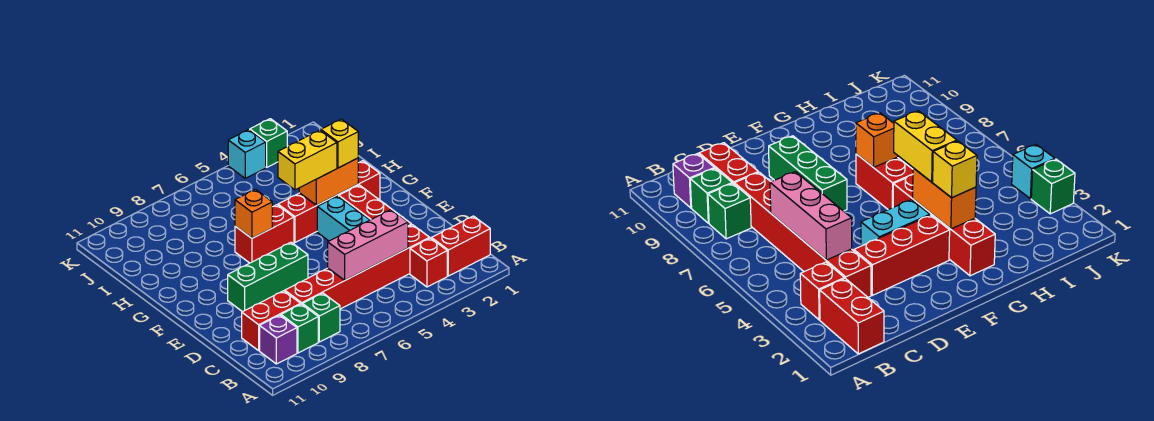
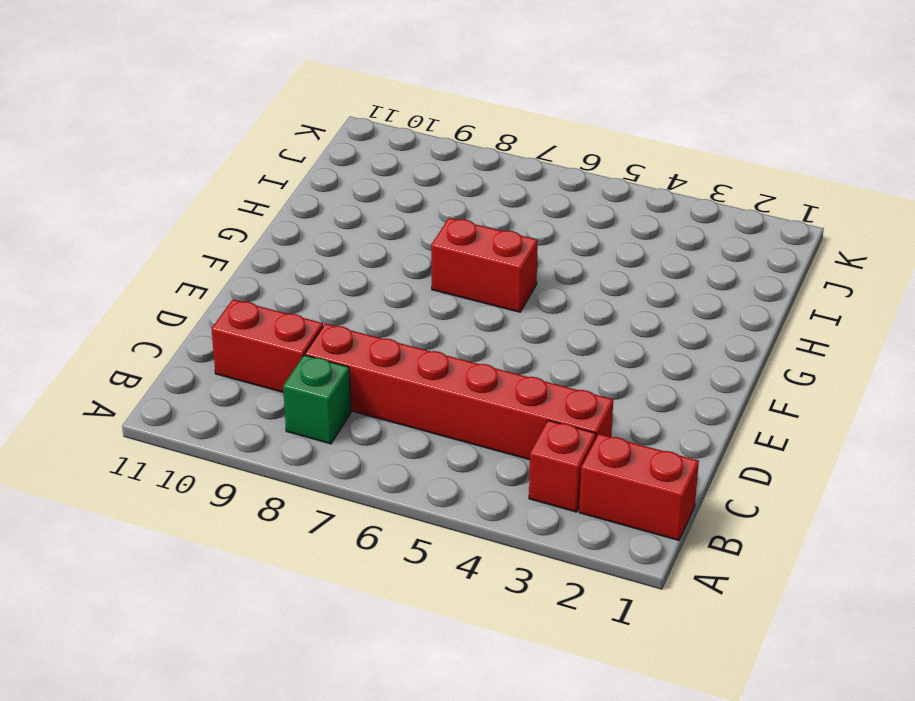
none -> green brick B9 level 1
none -> purple brick B10 level 1
none -> red brick D3:F3 level 1

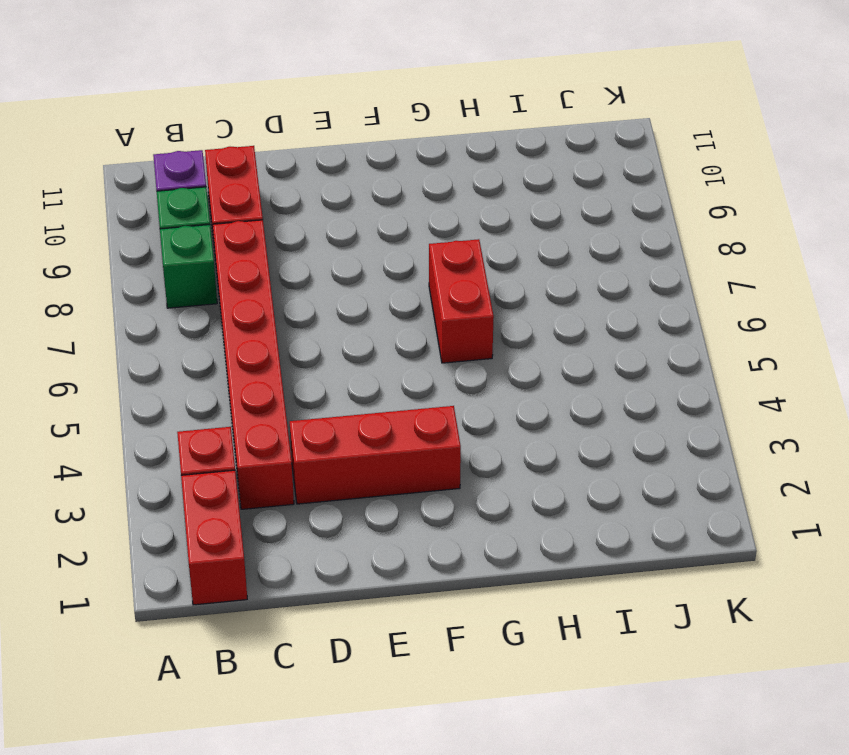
none -> cyan brick E4:F4 level 1
none -> green brick E7:E9 level 1
none -> red brick G2:G5 level 1

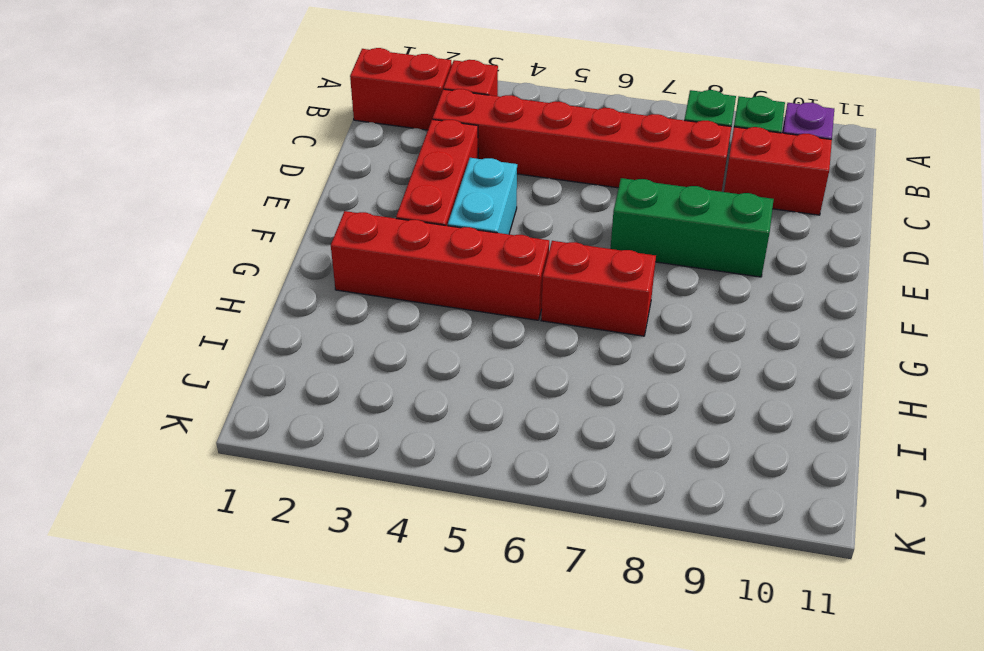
none -> green brick K3 level 1
none -> cyan brick K4 level 1
none -> pink brick C4:C6 level 2

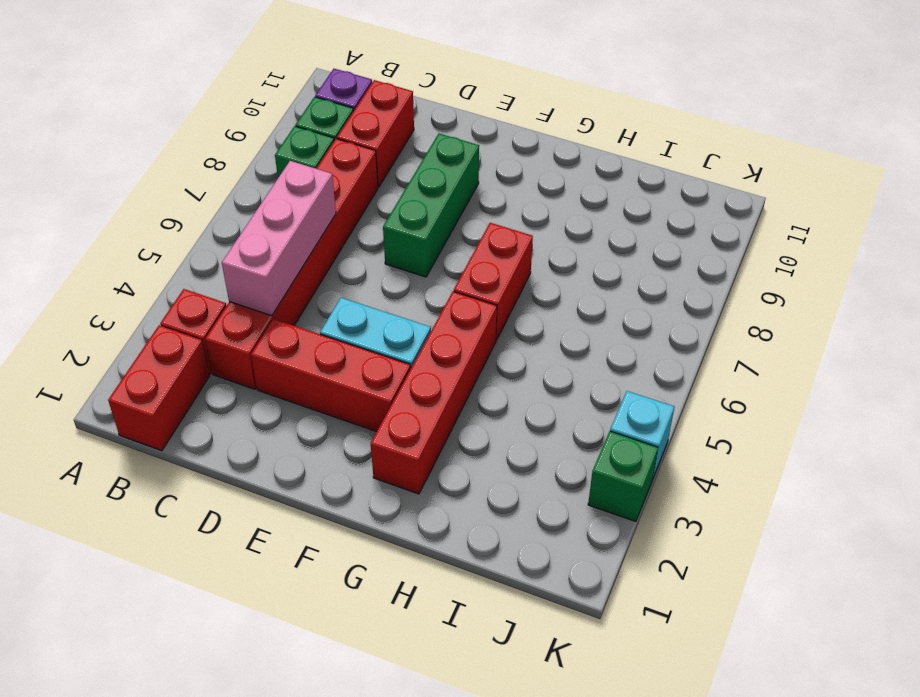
none -> orange brick G3:G4 level 2
none -> orange brick G7 level 2
none -> yellow brick G3 level 3

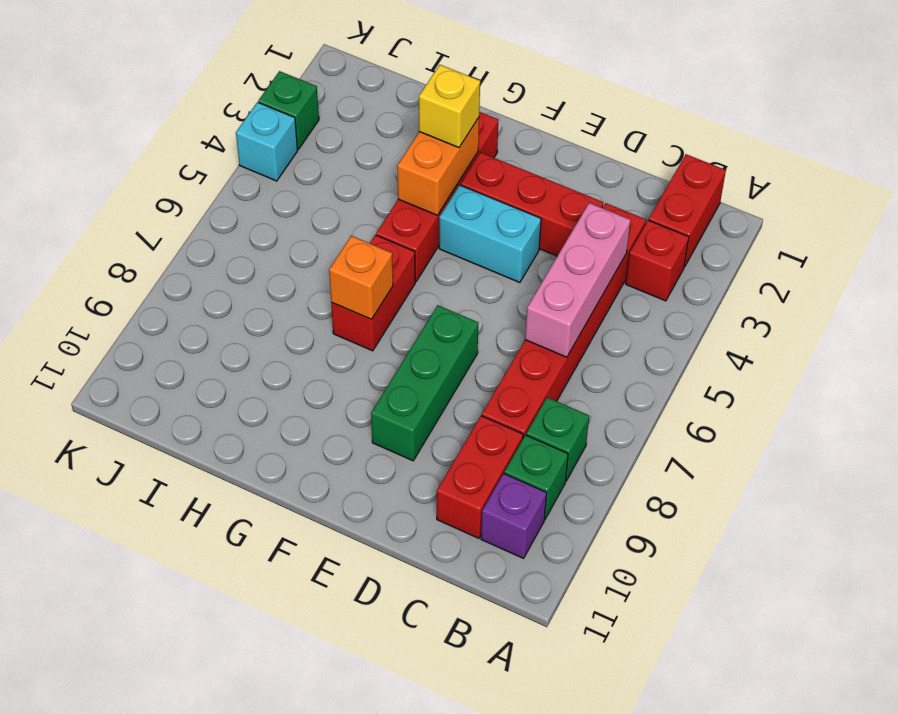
none -> yellow brick G4:G5 level 3

